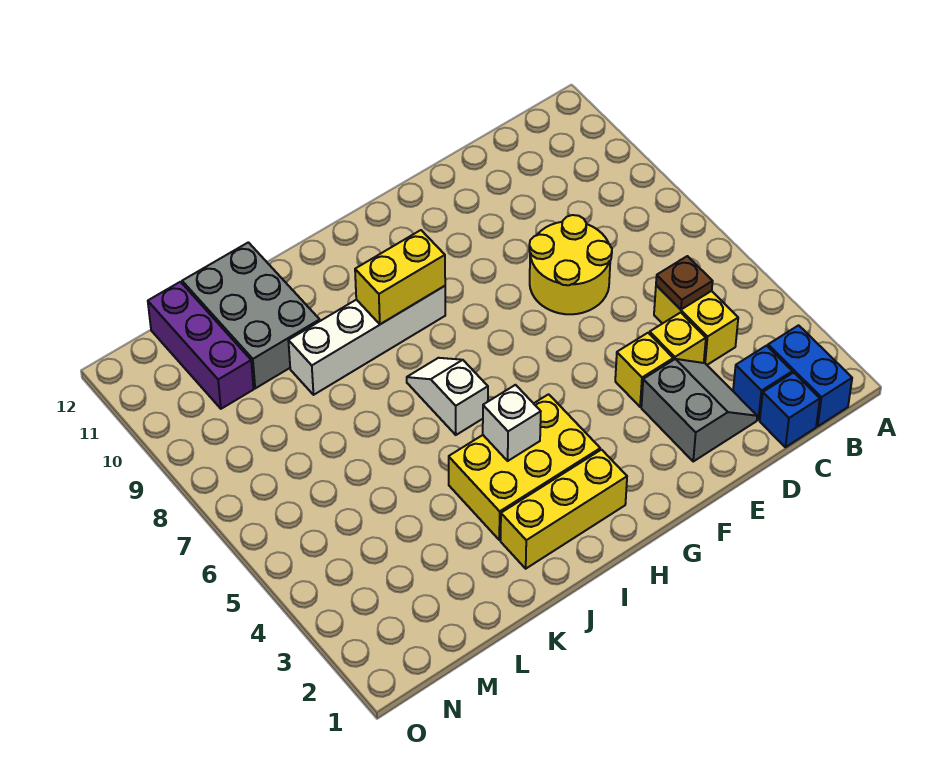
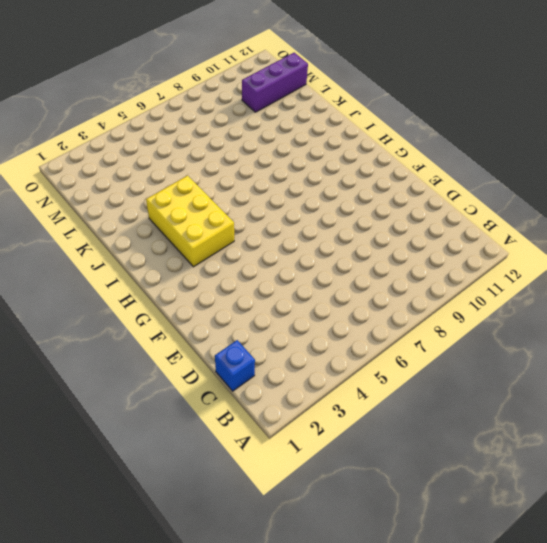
none -> blue brick B1:B2 level 1
none -> blue brick C2 level 1
none -> yellow brick C4:C5 level 1

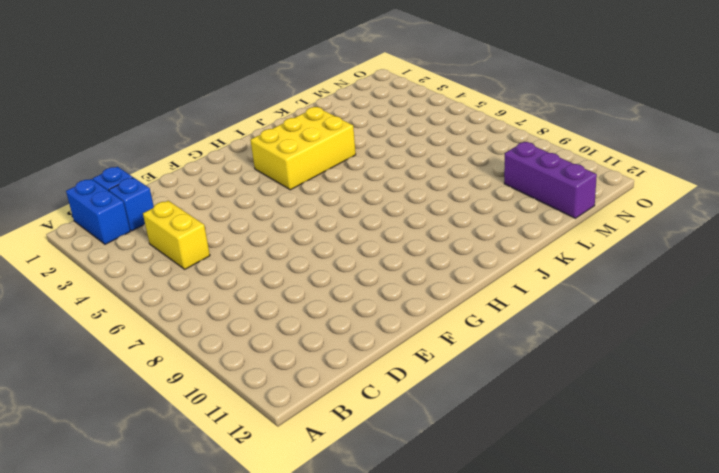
none -> grey slope D2:E3 level 1 top E
none -> yellow brick D4 level 1
none -> yellow round brick D7:E8 level 1

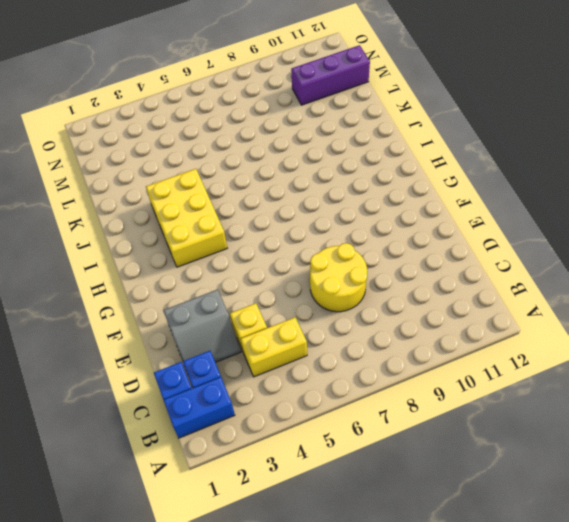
none -> yellow brick E4 level 1
none -> yellow brick H2:J2 level 1
none -> white brick H9:K9 level 1

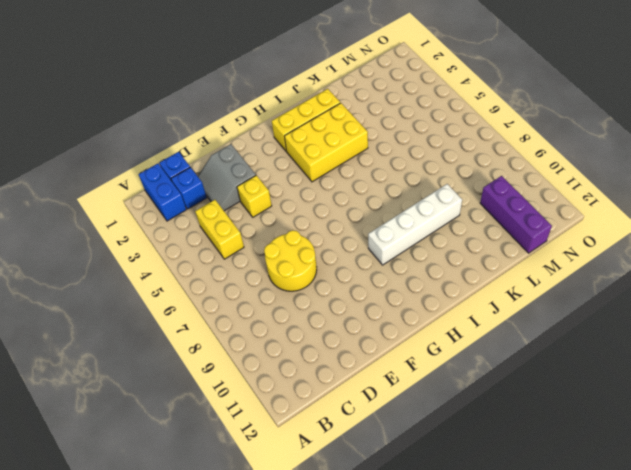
none -> yellow brick D4 level 1
none -> white slope I6:I7 level 1 top 6
none -> grey brick K10:L12 level 1

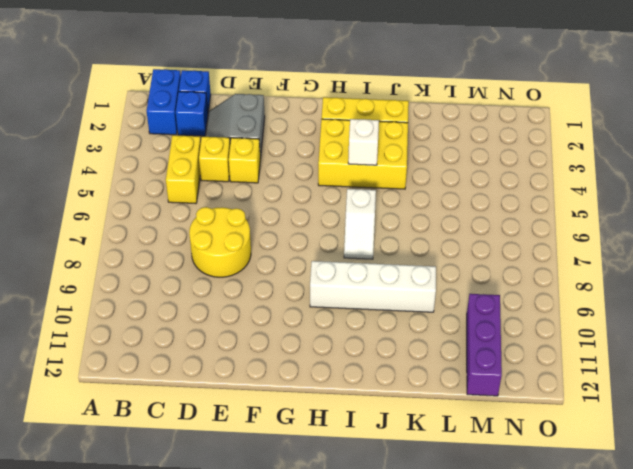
none -> grey brick K10:L12 level 1
none -> brown plate C5 level 2
none -> yellow brick H9:I9 level 2

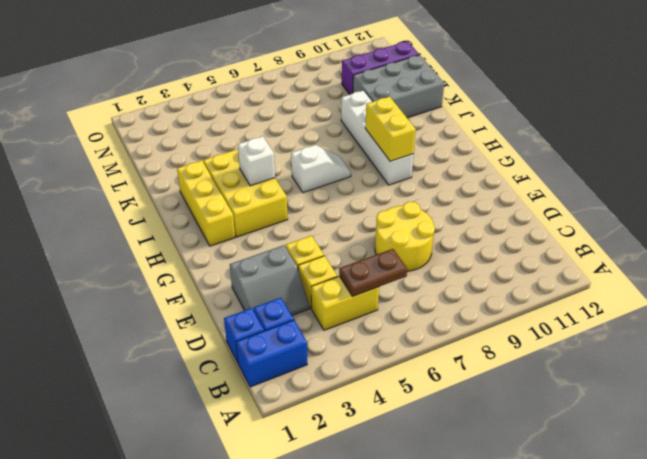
brown plate C5:C6 level 2 -> brown plate C5 level 2

